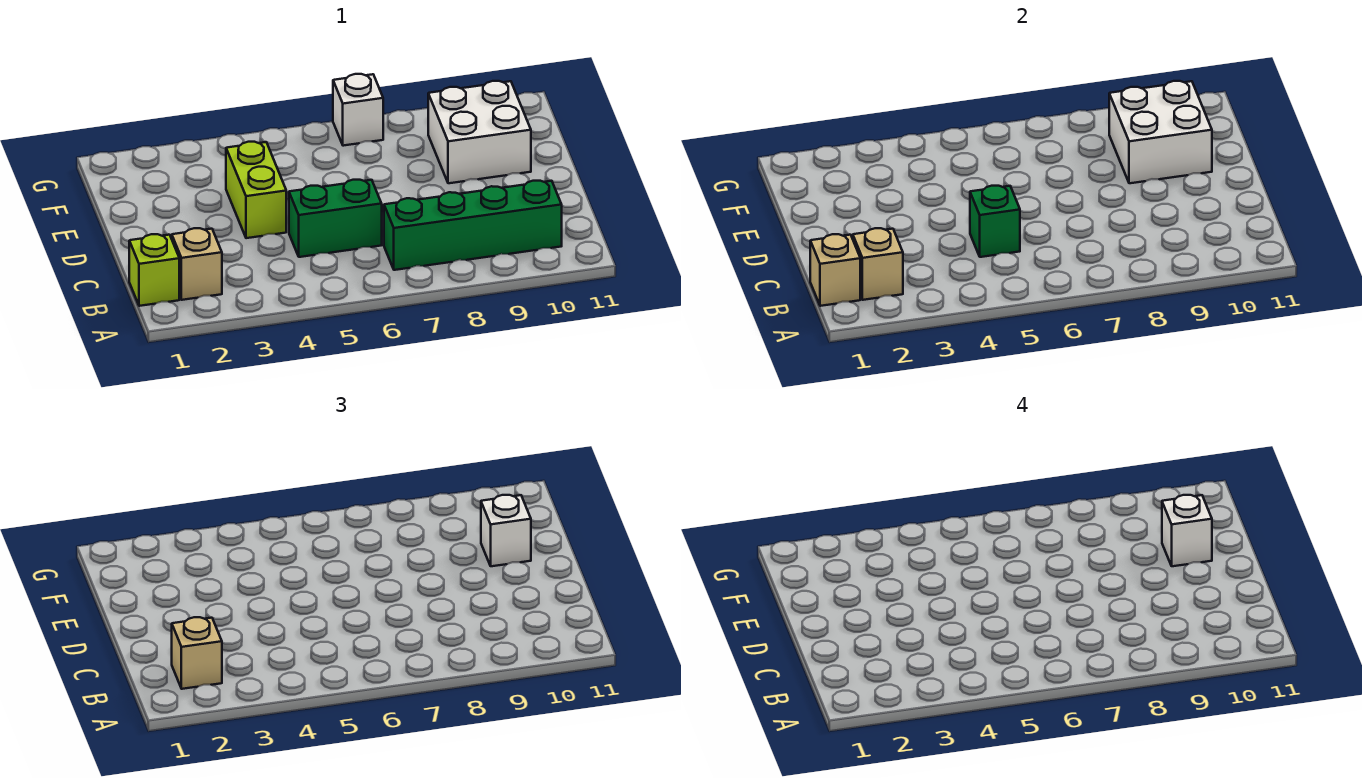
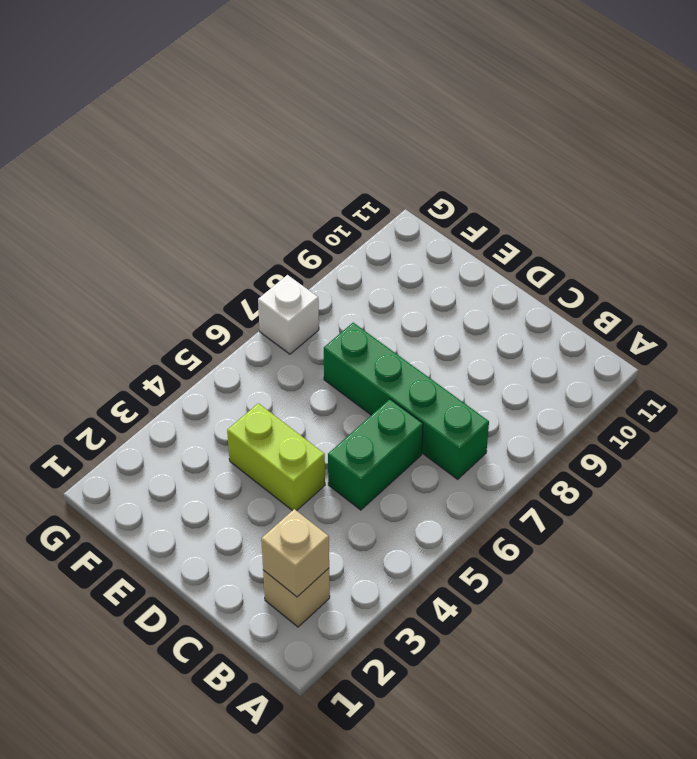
green brick B7:E7 level 1 -> green brick B7:B10 level 1
none -> lime brick B1 level 1
none -> white brick E9:F10 level 1
none -> tan brick B1 level 2

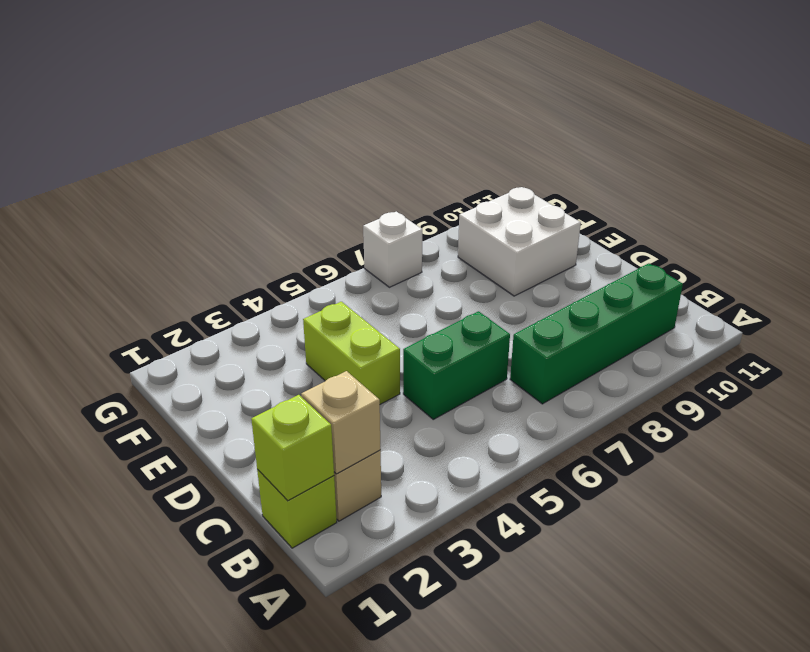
lime brick B1 level 2 -> tan brick B1 level 2
none -> green brick C5 level 2
none -> white brick E9:F10 level 2
none -> tan brick B2 level 3

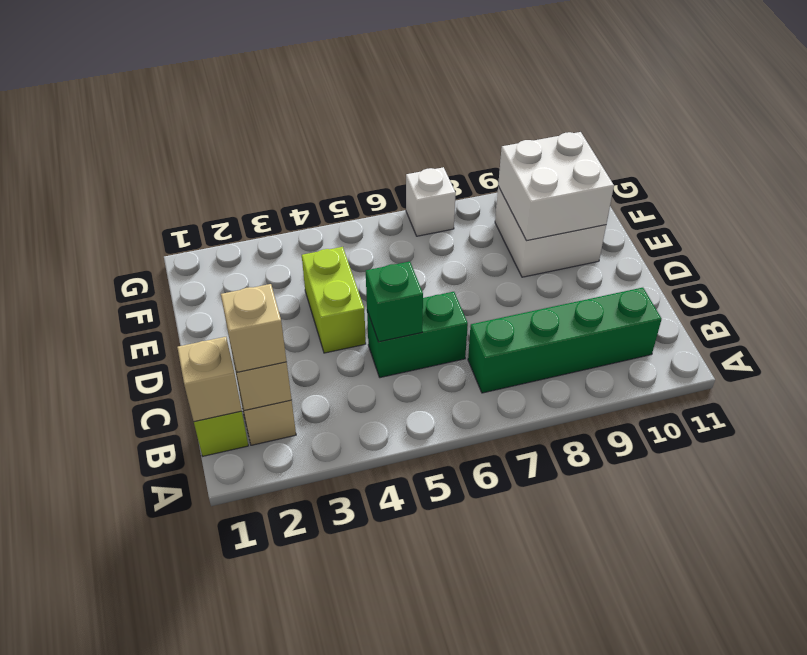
none -> white brick E10 level 3
none -> white brick E10 level 4

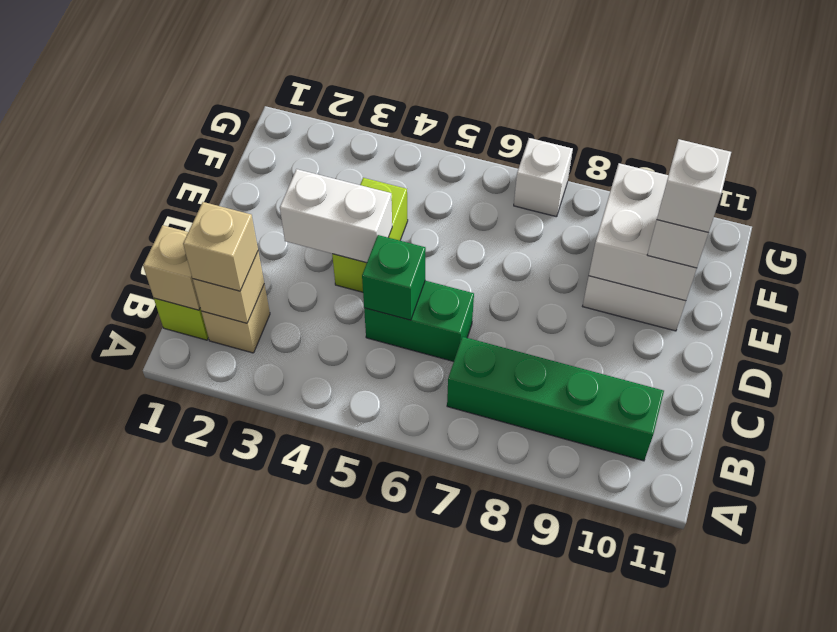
white brick D3:D4 level 2 -> none

